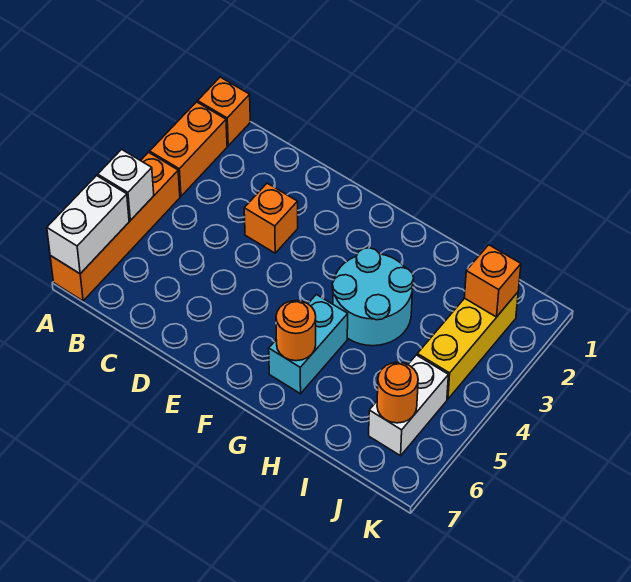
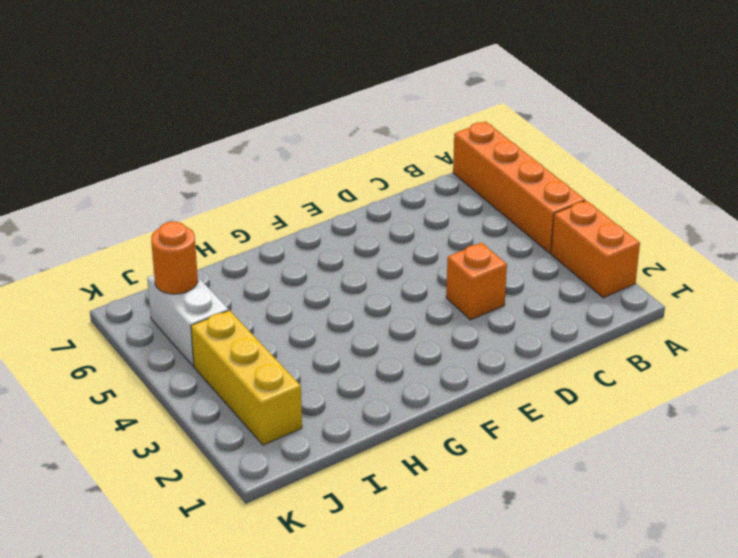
none -> orange brick A1 level 1
none -> cyan round brick G3:H4 level 1
none -> cyan brick G5:G6 level 1

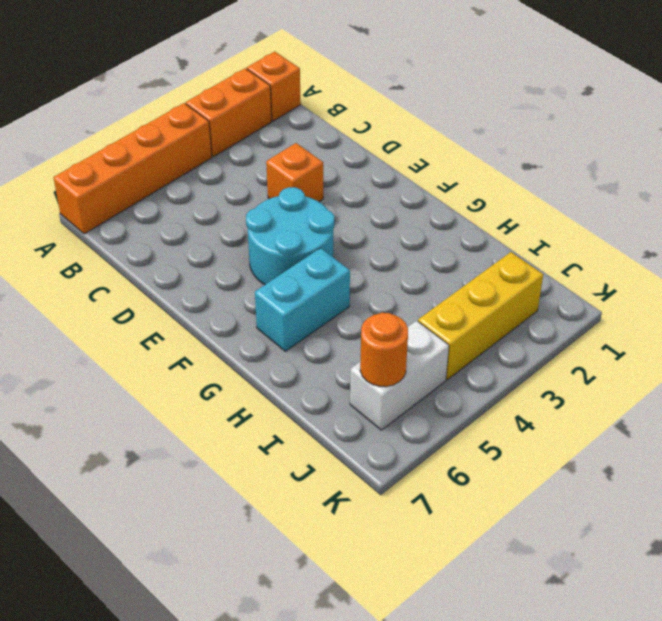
cyan round brick E4:F5 level 1 -> cyan round brick G3:H4 level 1
none -> white brick A5 level 2
none -> white brick A6:A7 level 2
none -> orange round brick G6 level 2

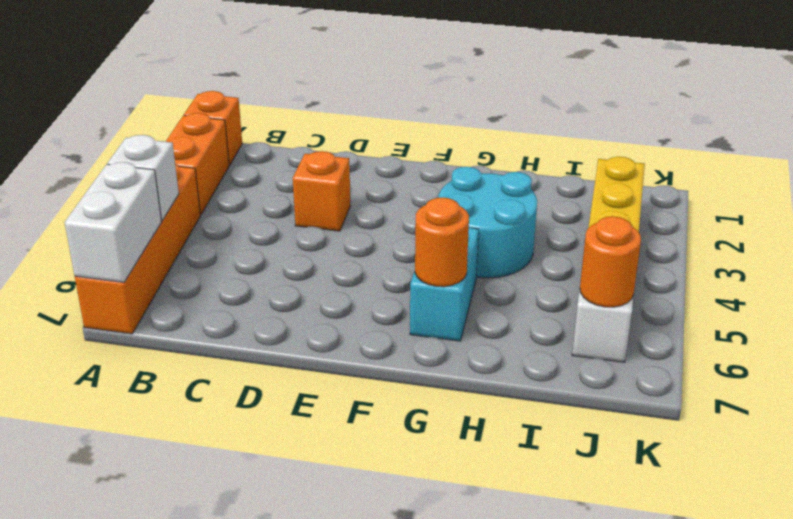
none -> orange brick J2 level 2

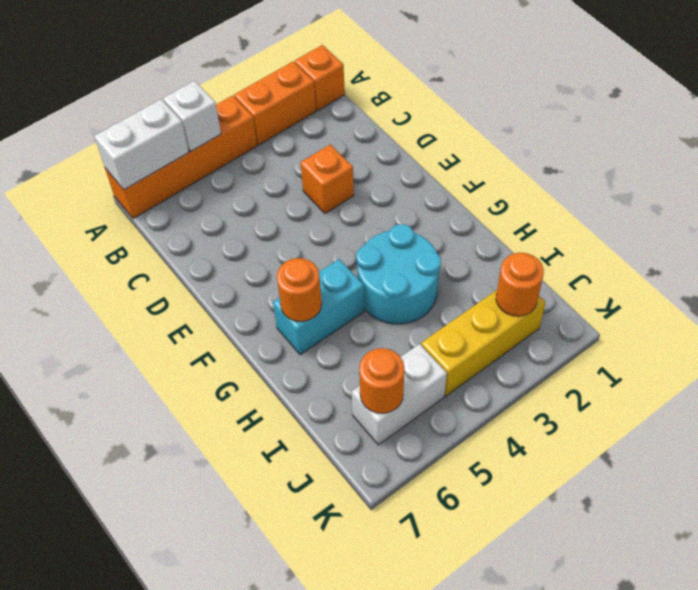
orange round brick J2 level 2 -> orange brick J2 level 2

